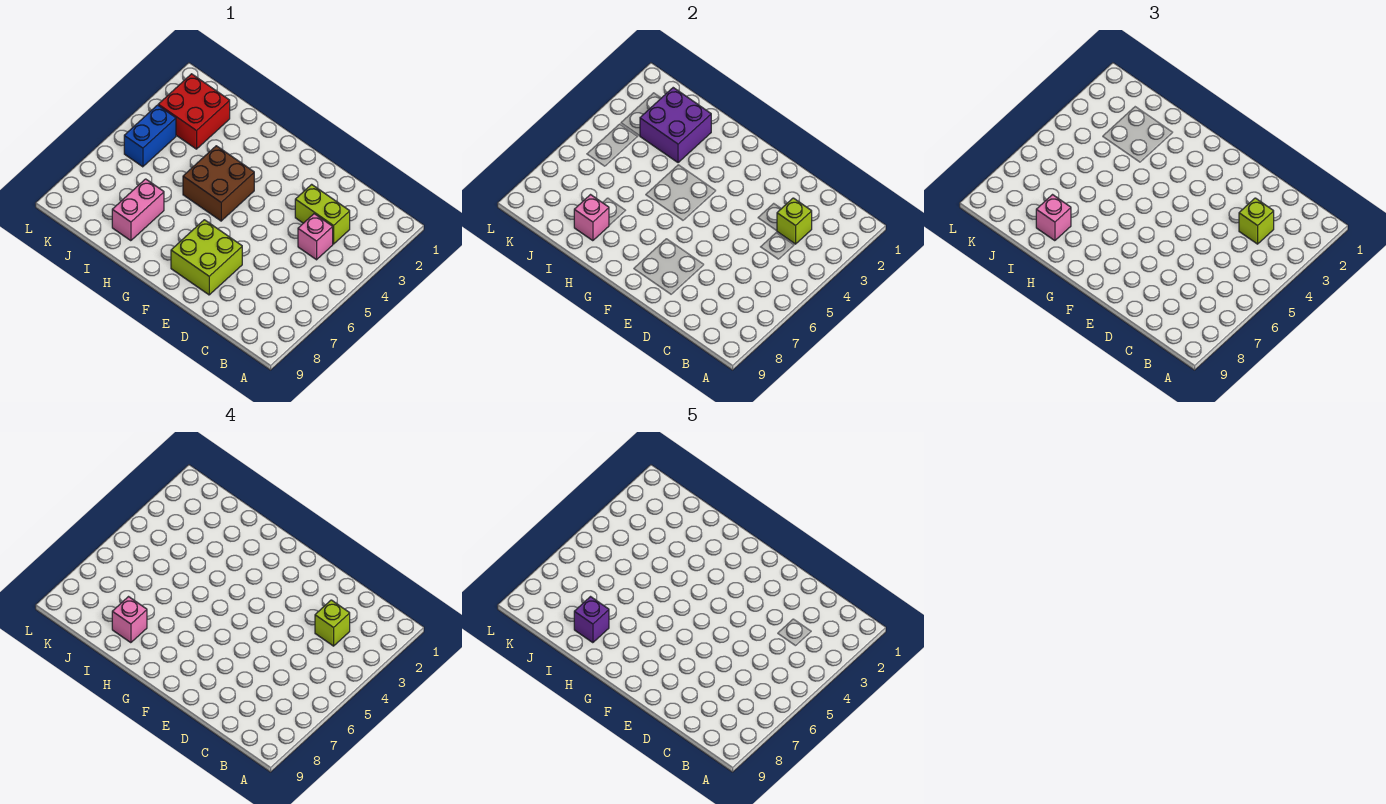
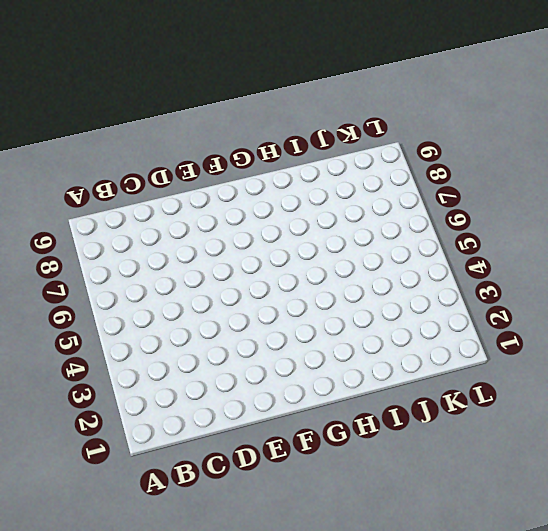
none -> lime brick C3:D3 level 1
none -> pink brick C4 level 1
none -> lime brick E7:F8 level 1

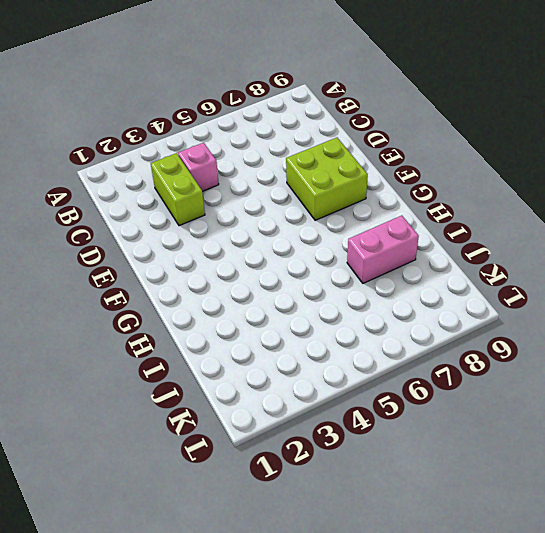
none -> brown brick G4:H5 level 1
none -> red brick J2:K3 level 1
none -> blue brick K4:K5 level 1

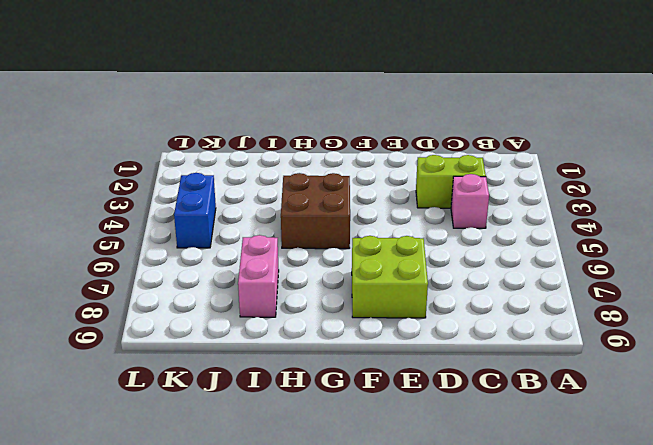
none -> red brick J2:K3 level 1
none -> lime brick C3 level 2
none -> purple brick I2:J3 level 2

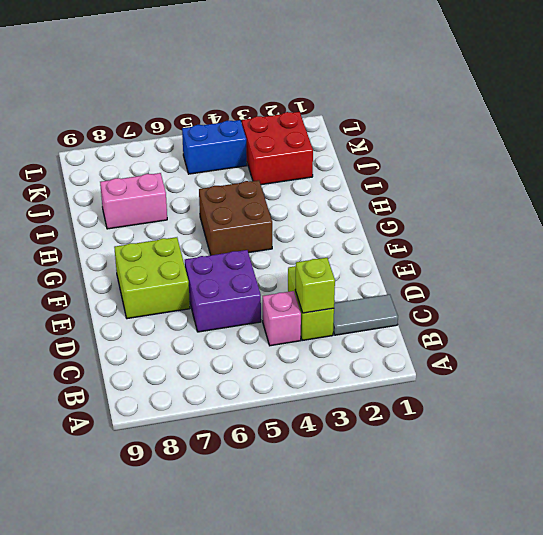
grey tile C1:C2 level 1 -> none
purple brick D5:E6 level 1 -> purple brick I2:J3 level 2
none -> pink brick I8 level 2
none -> lime brick C3 level 3
none -> pink brick I8 level 3

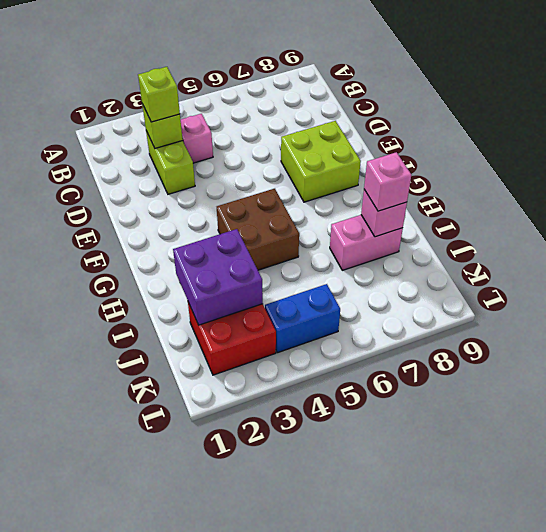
none -> lime brick C3 level 4
none -> pink brick I8 level 4
none -> purple brick I8 level 5

